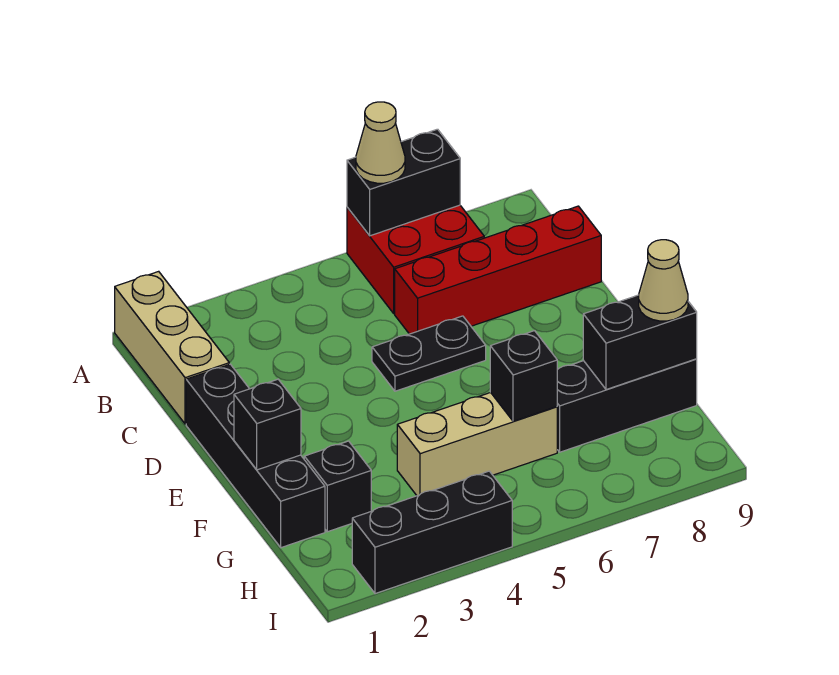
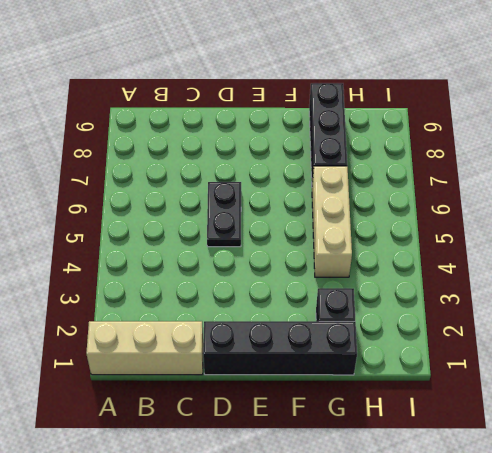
none -> red brick A6:B7 level 1
none -> red brick C6:C9 level 1
none -> black brick I2:I4 level 1

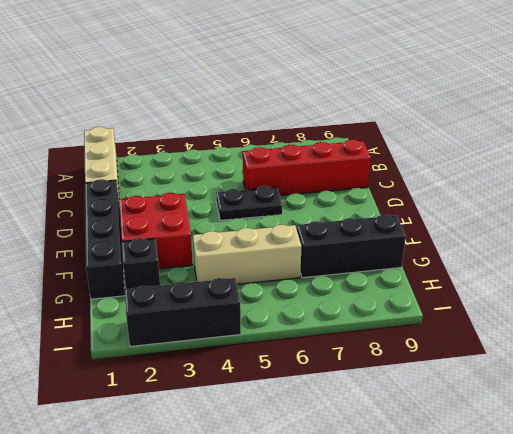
red brick E2:F3 level 1 -> red brick A6:B7 level 1
none -> black brick A6:A7 level 2
none -> black brick F1 level 2
none -> black brick G6 level 2

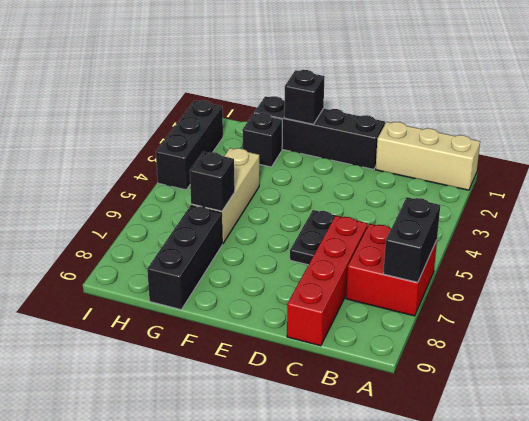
none -> black brick G8:G9 level 2
none -> tan cone A6 level 3
none -> tan cone G9 level 3

